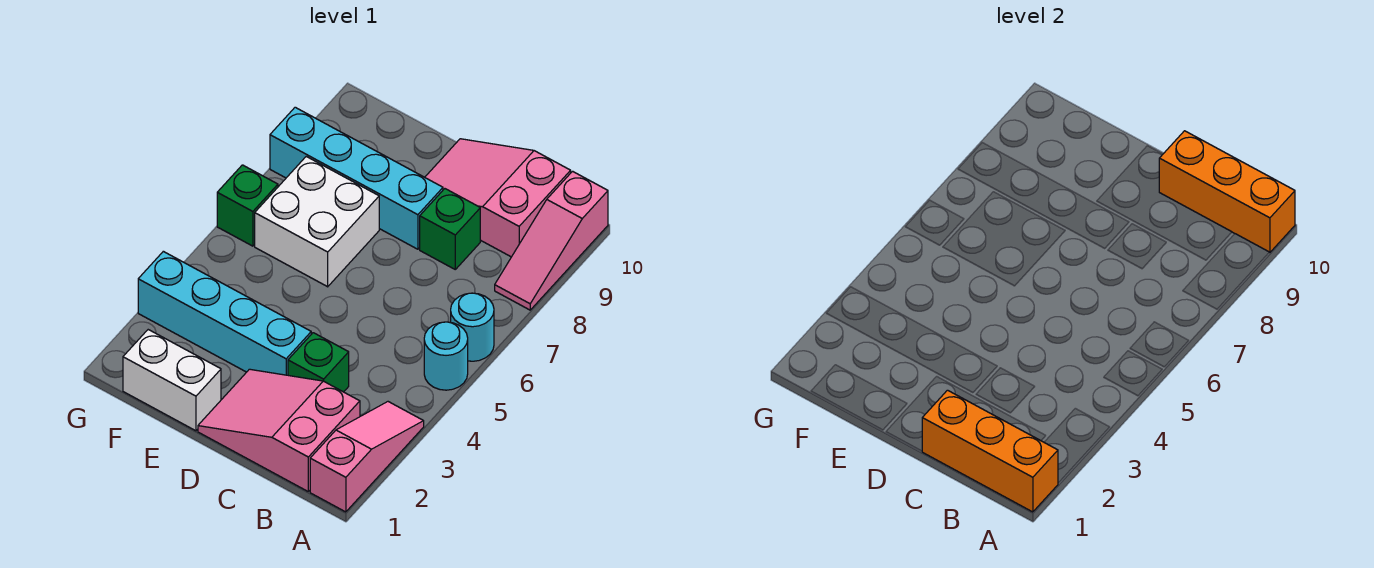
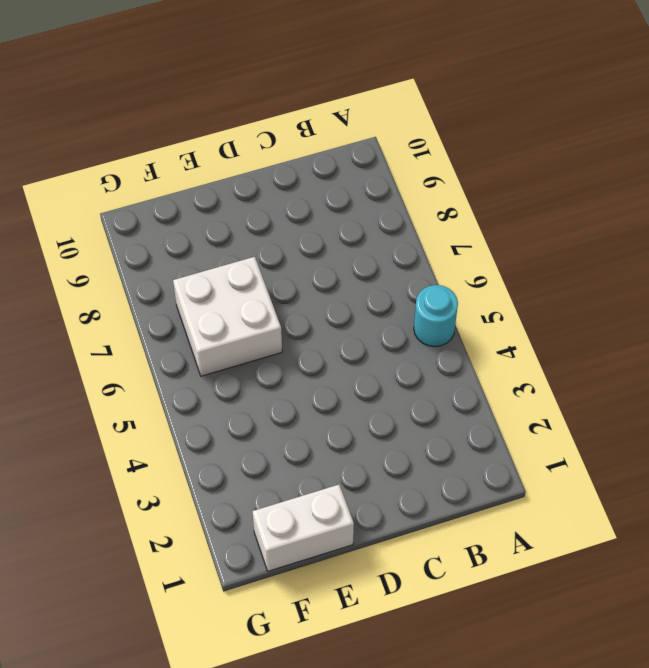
none -> pink slope A1:A3 level 1 top 1
none -> cyan round brick A6 level 1
none -> pink slope A8:A10 level 1 top 10

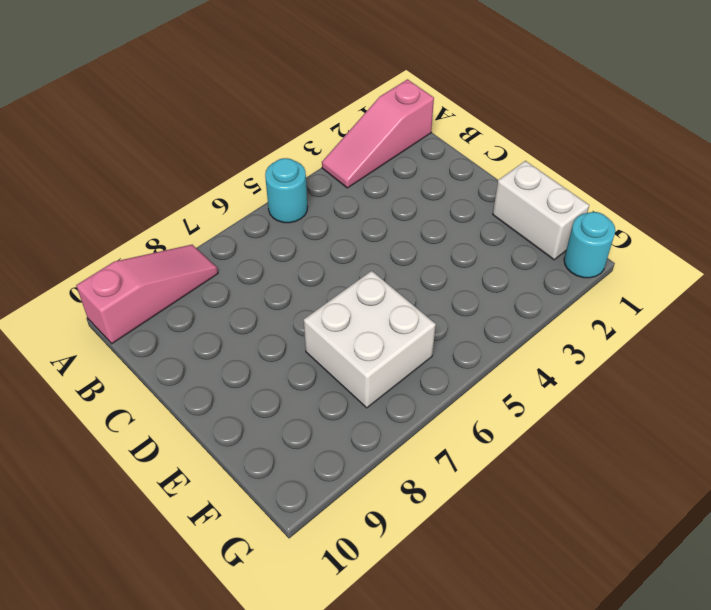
cyan round brick G1 level 1 -> cyan round brick A6 level 1
none -> pink slope B1:D2 level 1 top B
none -> pink slope B9:D10 level 1 top B
none -> green brick C3 level 1

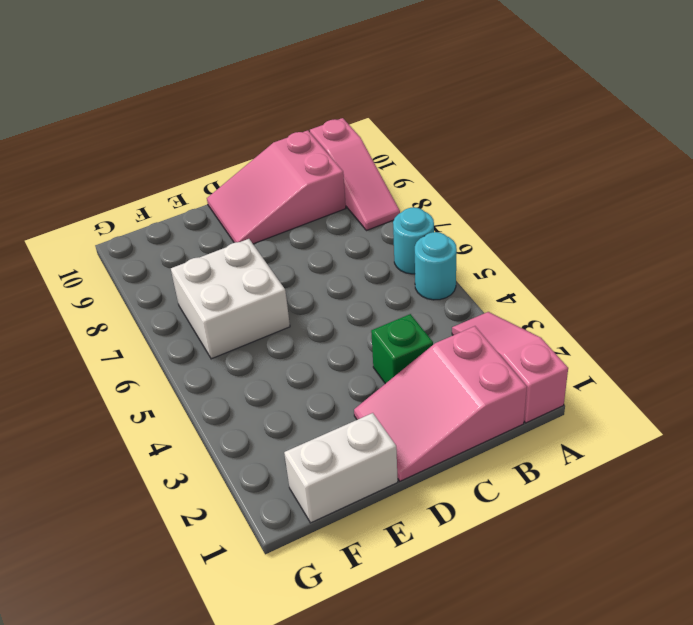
none -> green brick C8 level 1
none -> cyan brick D3:G3 level 1
none -> cyan brick D8:G8 level 1

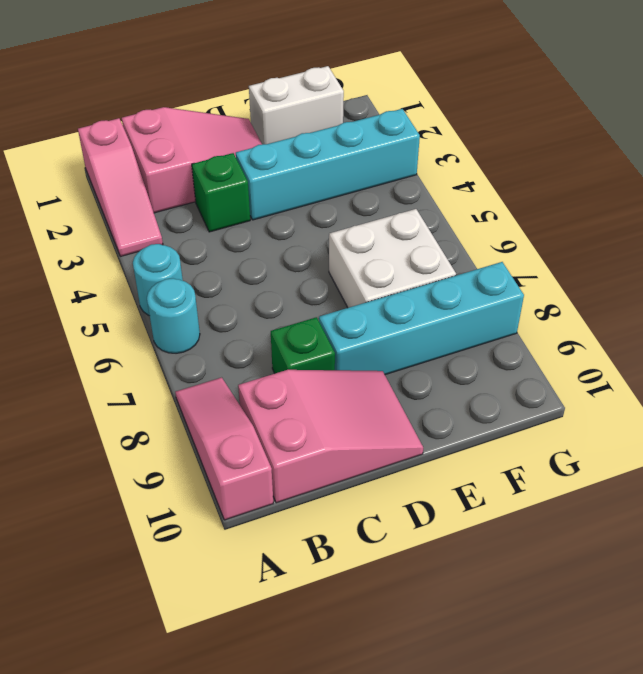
none -> green brick G6 level 1
none -> orange brick A1:C1 level 2
none -> orange brick A10:C10 level 2

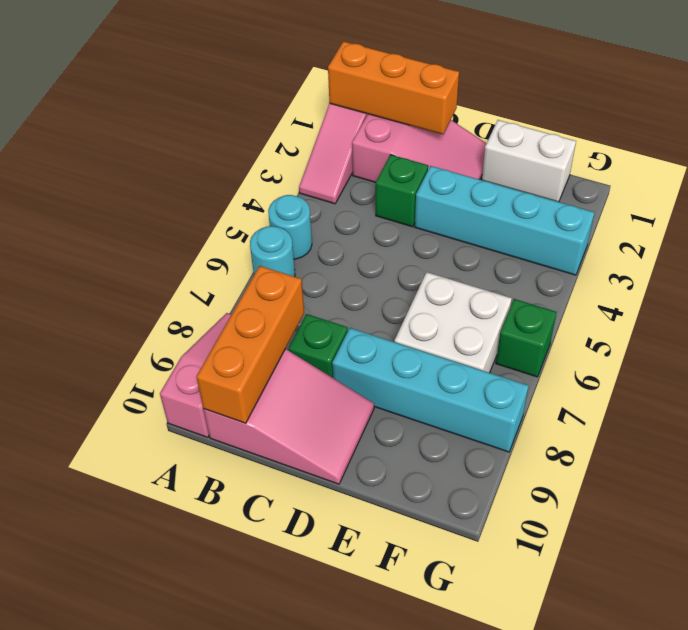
orange brick B8:B10 level 2 -> orange brick A10:C10 level 2

